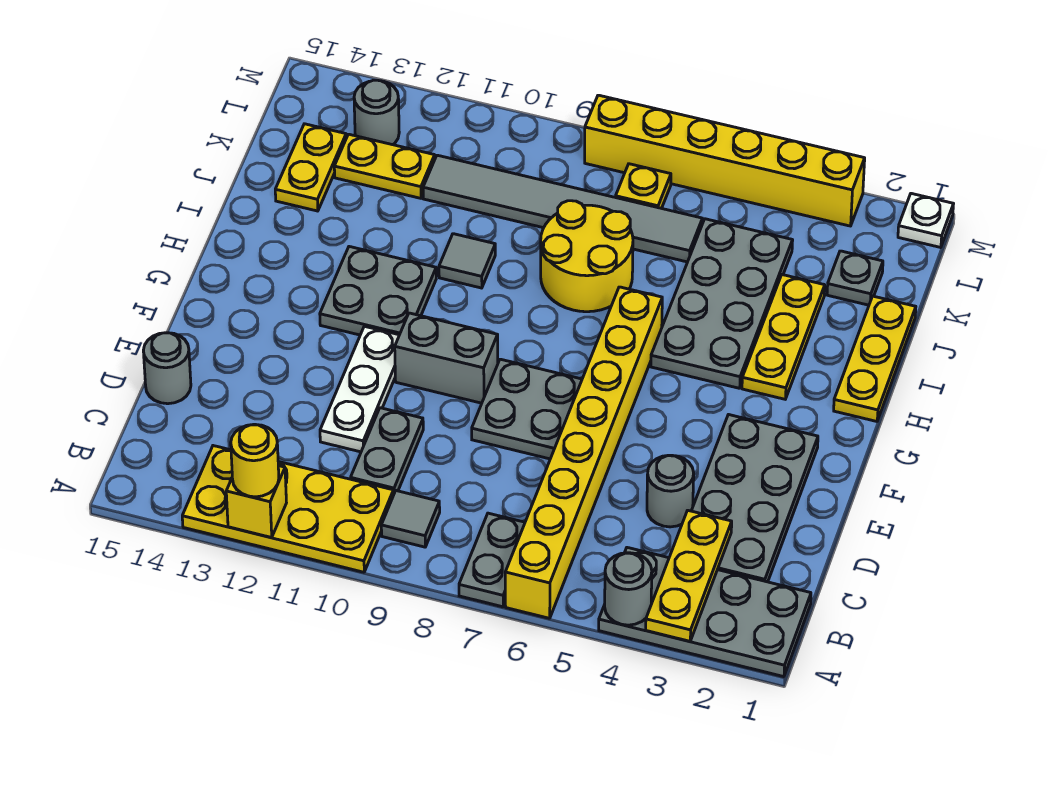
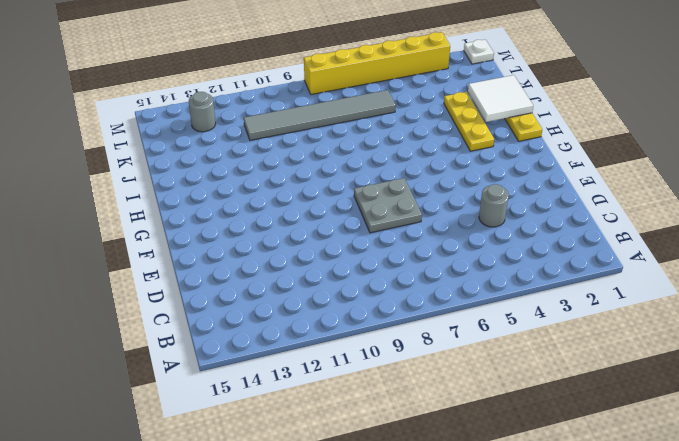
white tile I1:J2 level 2 -> none
none -> grey plate A1:B4 level 1
none -> yellow brick A6:H6 level 1
none -> grey plate A7:B7 level 1
none -> yellow plate A10:B13 level 1

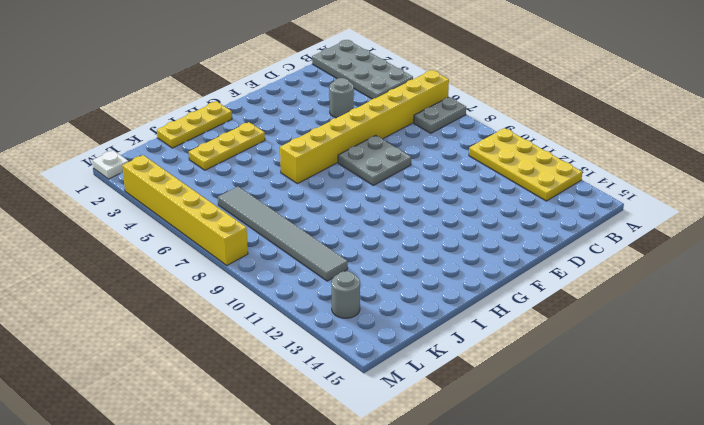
none -> grey tile B9 level 1
none -> grey plate C2:F3 level 1
none -> grey plate C10:D10 level 1
none -> white plate D11:F11 level 1

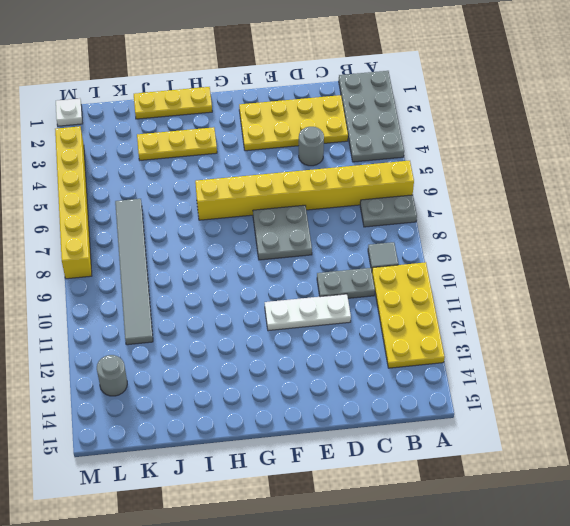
yellow plate C2:F3 level 1 -> grey plate C2:F3 level 1
none -> grey round brick D15 level 1
none -> grey brick F9:F10 level 1
none -> grey plate G11:H12 level 1
none -> grey plate H4:K5 level 1

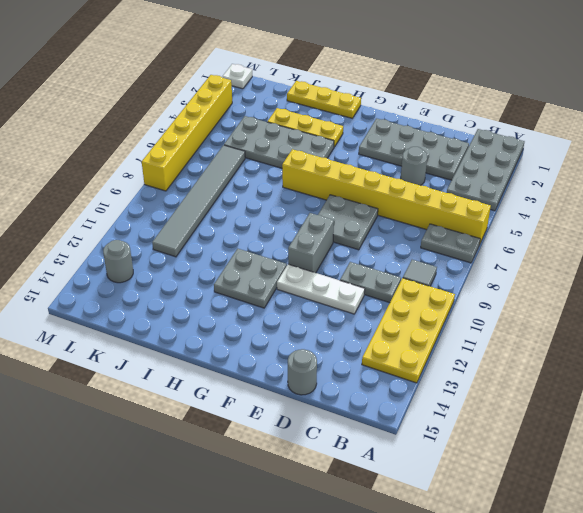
none -> yellow round brick I7:J8 level 1
none -> grey tile I10 level 1
none -> yellow plate J14:K14 level 1
none -> grey plate K2 level 1

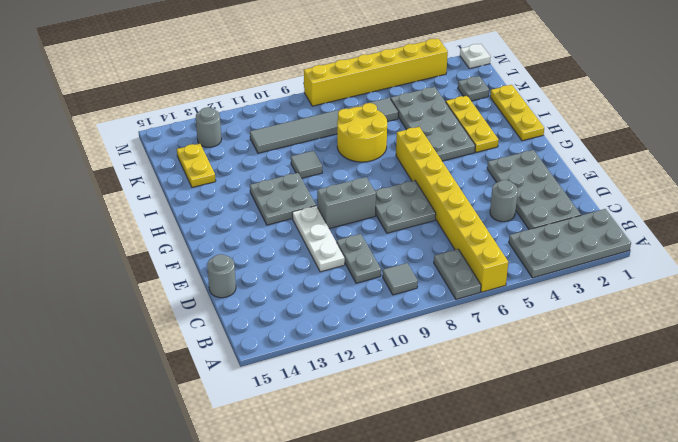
none -> yellow plate A10:B13 level 1
none -> yellow plate K12:K13 level 1
none -> yellow plate L7 level 1
none -> yellow plate A3:C3 level 2

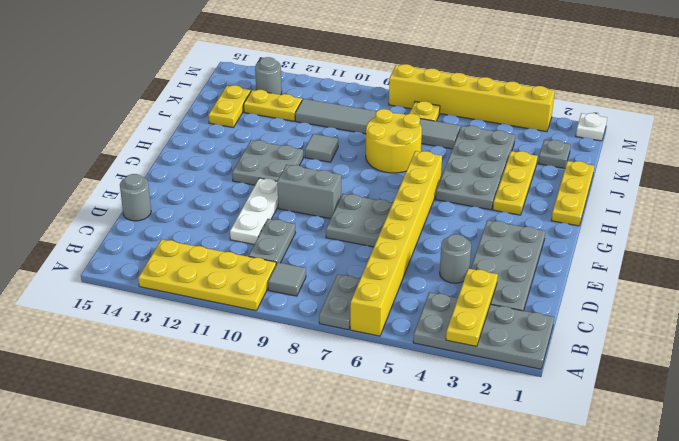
none -> grey round brick A4 level 2
none -> yellow brick A12 level 2
none -> yellow round brick A12 level 3

